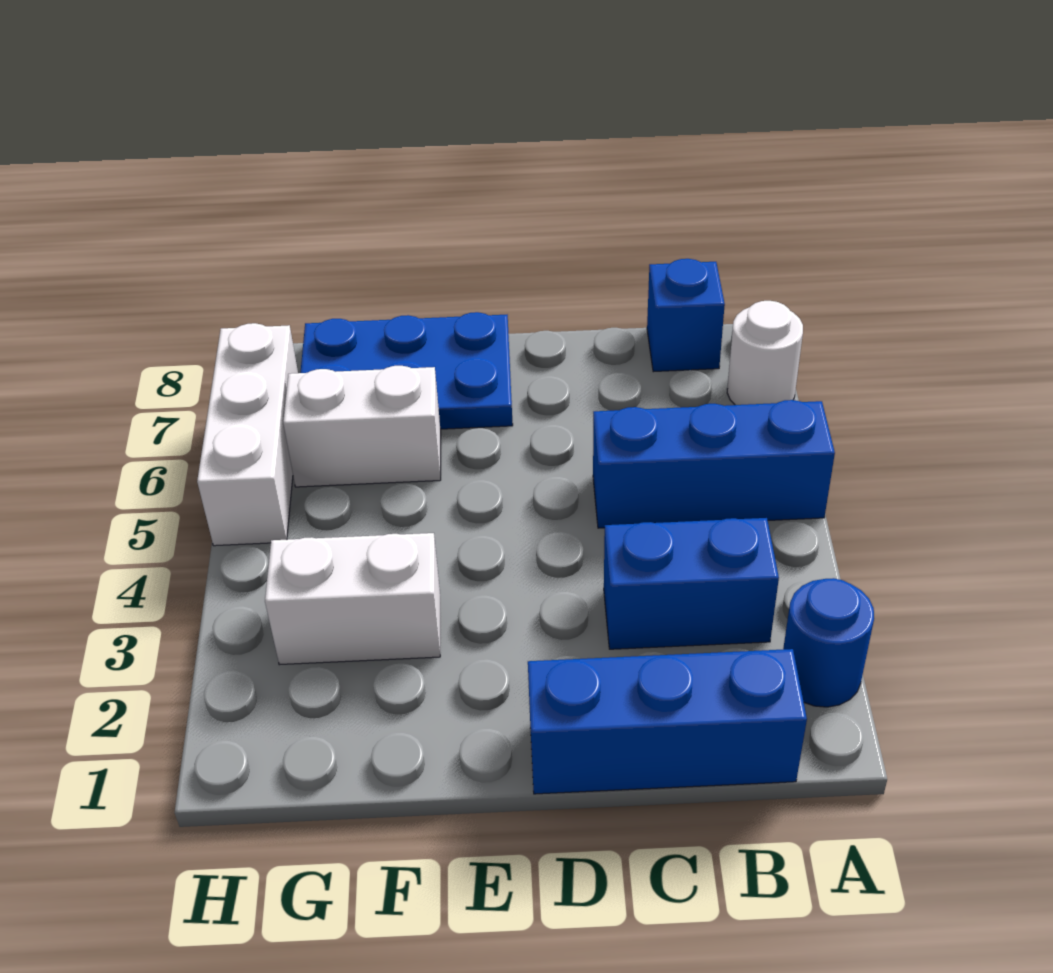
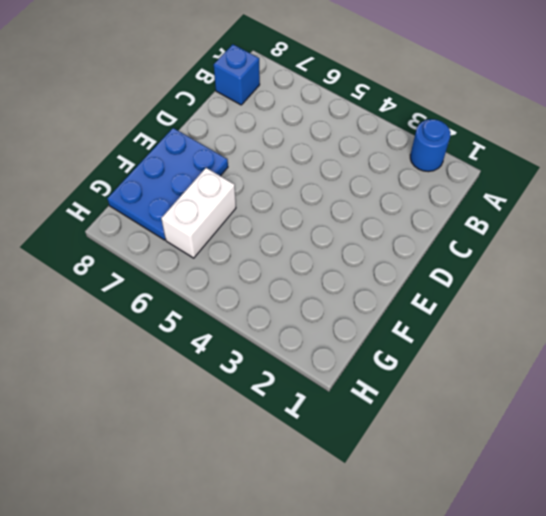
none -> blue brick A5:C5 level 1
none -> white round brick A7 level 1

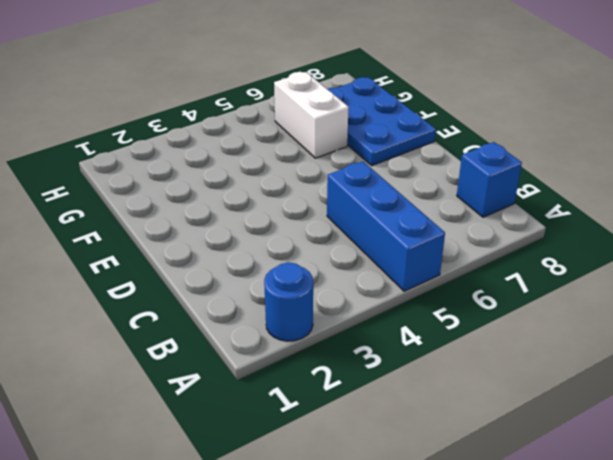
none -> white round brick A7 level 1
none -> blue brick B1:D1 level 1

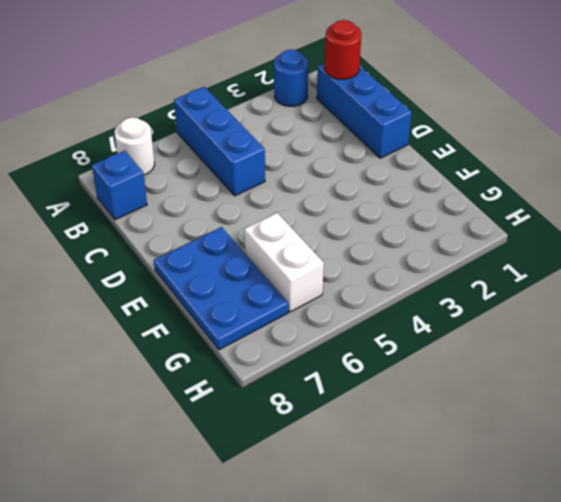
red round brick B1 level 2 -> none
none -> blue brick B3:C3 level 1
none -> white brick F3:G3 level 1

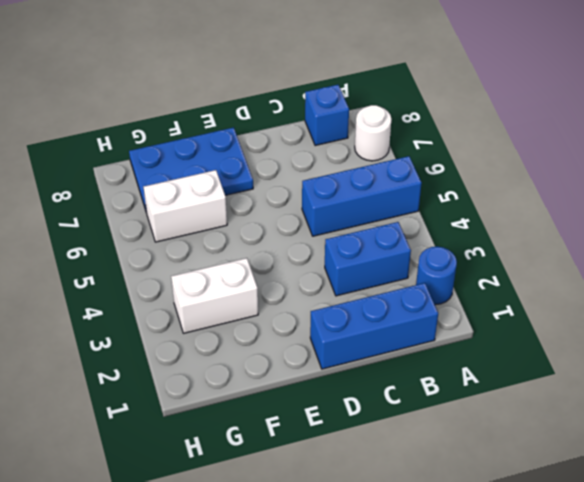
none -> white brick H5:H7 level 1

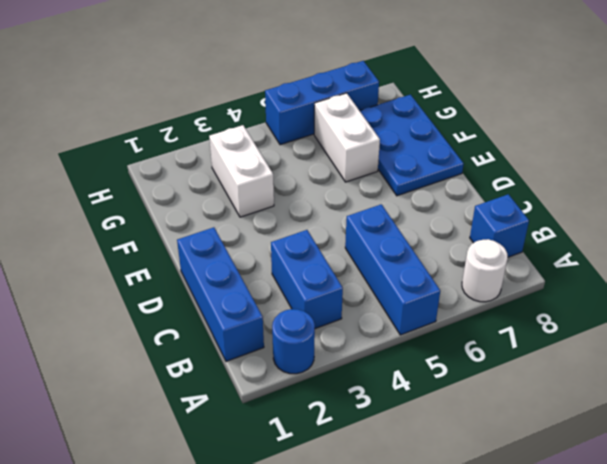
blue brick H5:H7 level 1 -> white brick H5:H7 level 1

